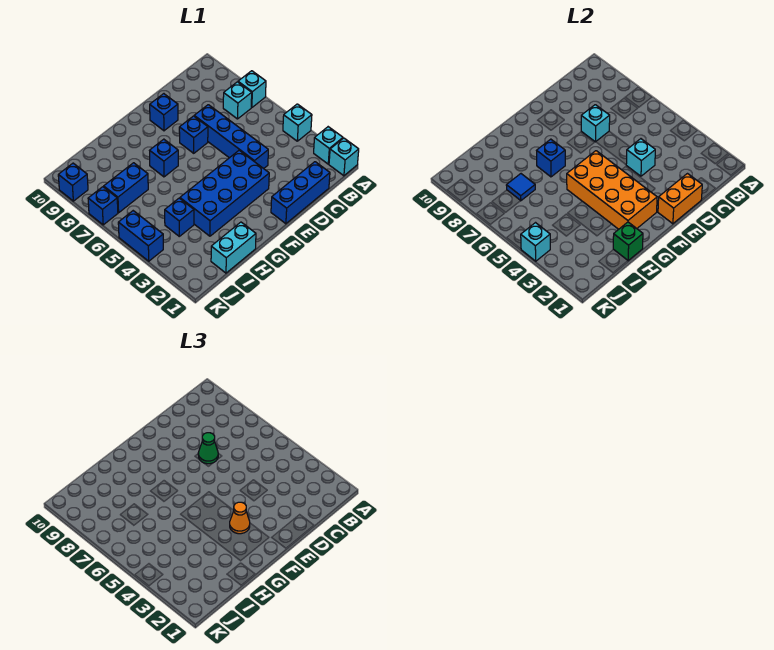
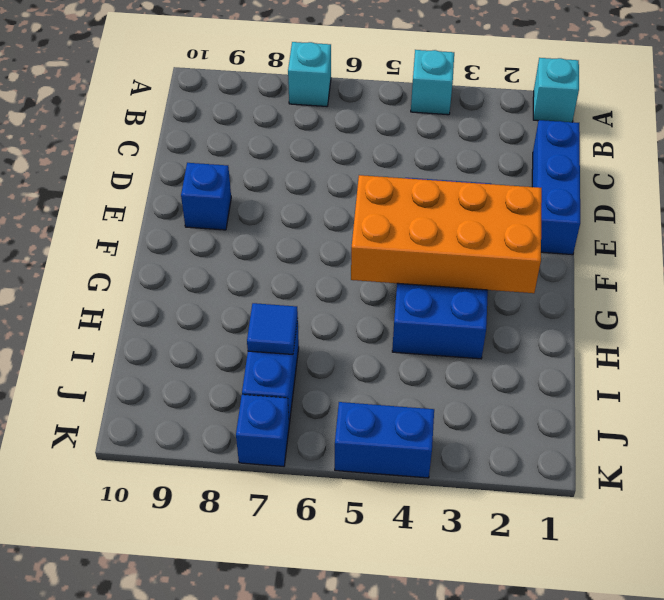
none -> cyan brick A2 level 1
none -> cyan brick B7 level 1
none -> blue brick D4:D7 level 1

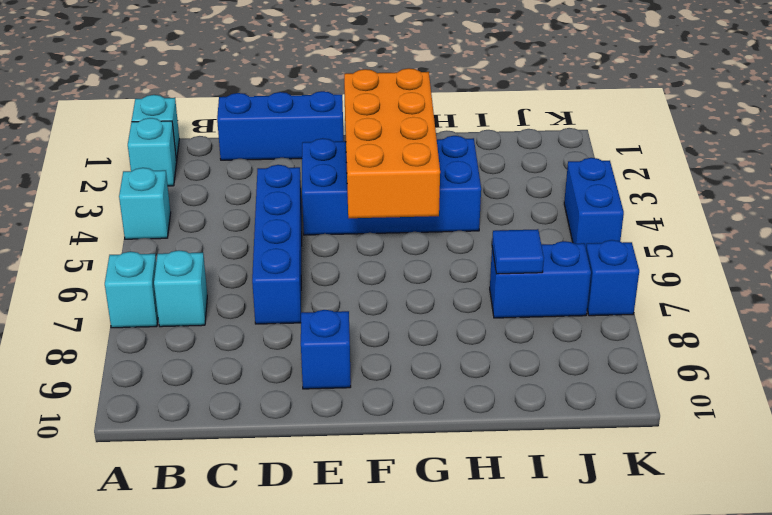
none -> blue brick E7 level 1
none -> blue brick G7 level 1
none -> cyan brick H1:I1 level 1

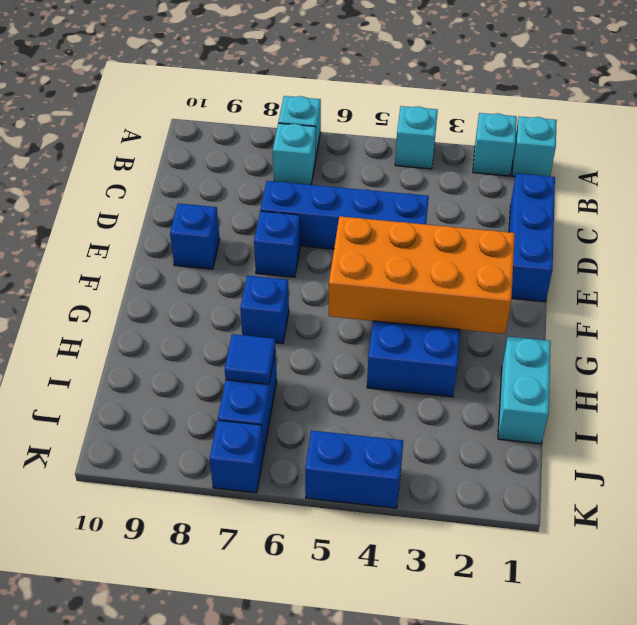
none -> blue brick I4 level 1
none -> blue brick K9 level 1
none -> orange brick D1:E1 level 2

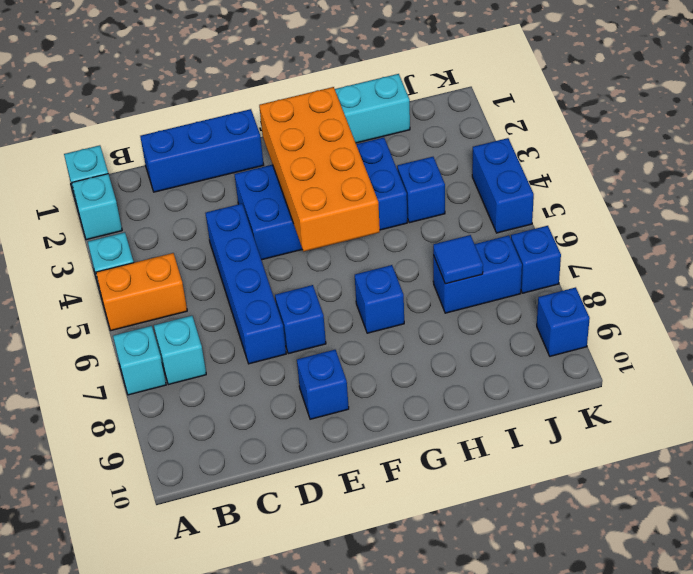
orange brick A5:B5 level 1 -> orange brick D1:E1 level 2
none -> cyan brick D4 level 2
none -> cyan brick D7 level 2
none -> blue brick G7 level 2

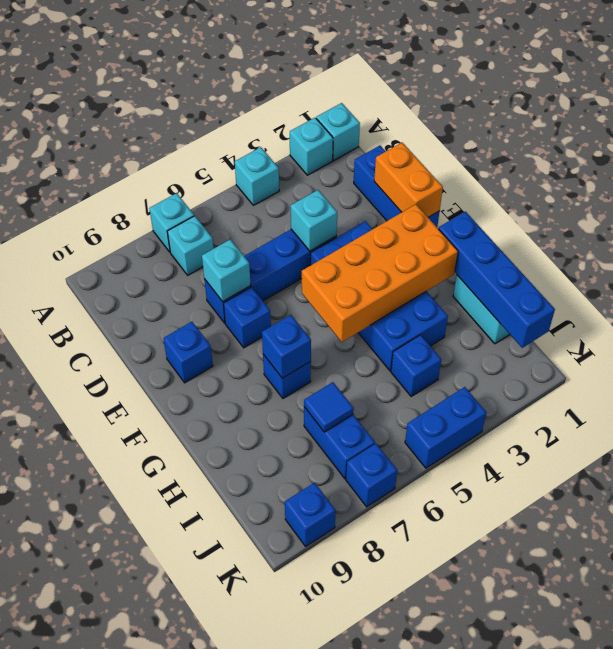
blue brick G1:J1 level 2 -> green brick H1 level 2
none -> cyan brick K4 level 2
none -> green cone D7 level 3
none -> orange cone F3 level 3

